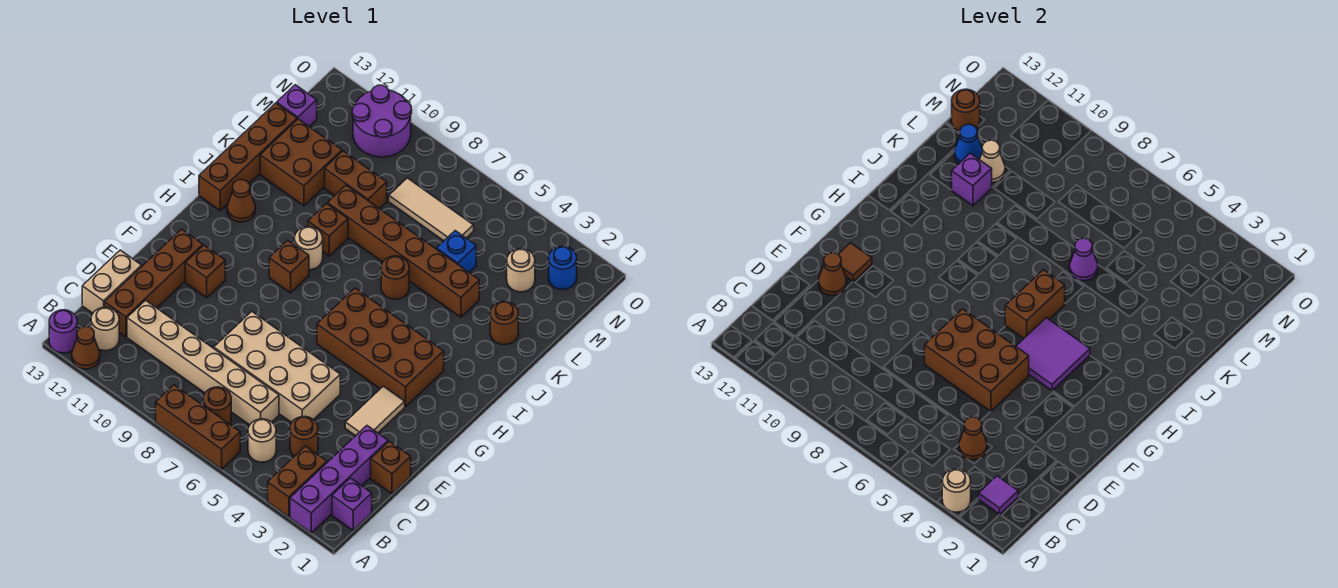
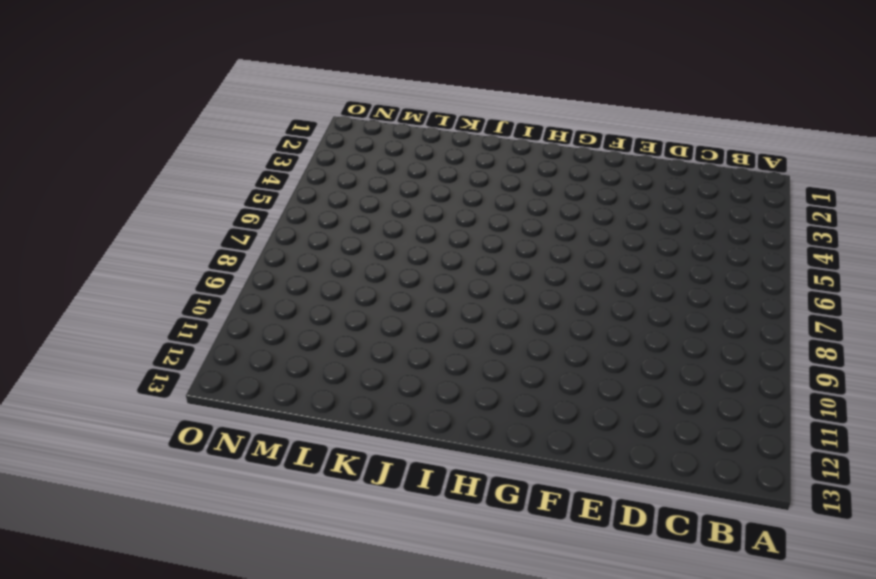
none -> purple brick A2:D2 level 1
none -> brown brick A3:B3 level 1
none -> brown brick A6:A8 level 1
none -> brown cone A12 level 1

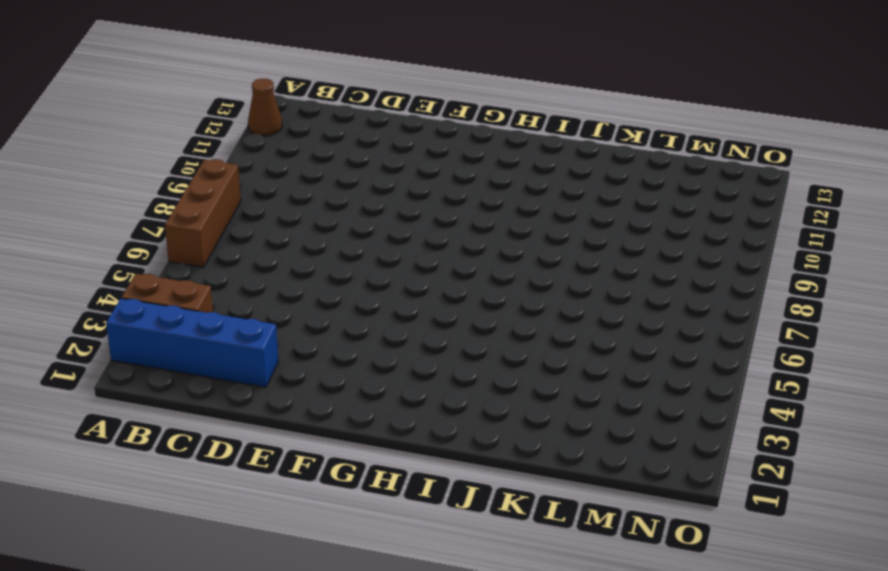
blue brick A2:D2 level 1 -> purple brick A2:D2 level 1
none -> purple round brick A13 level 1
none -> purple brick B1 level 1
none -> tan round brick B5 level 1
none -> brown round brick B7 level 1

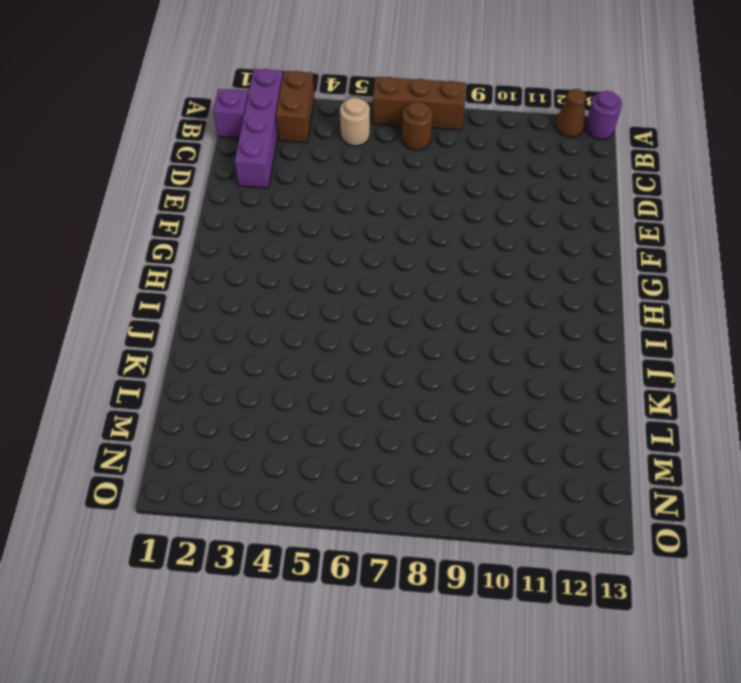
none -> tan round brick B12 level 1
none -> brown round brick C4 level 1
none -> tan brick C6:C11 level 1
none -> brown brick C12:F12 level 1

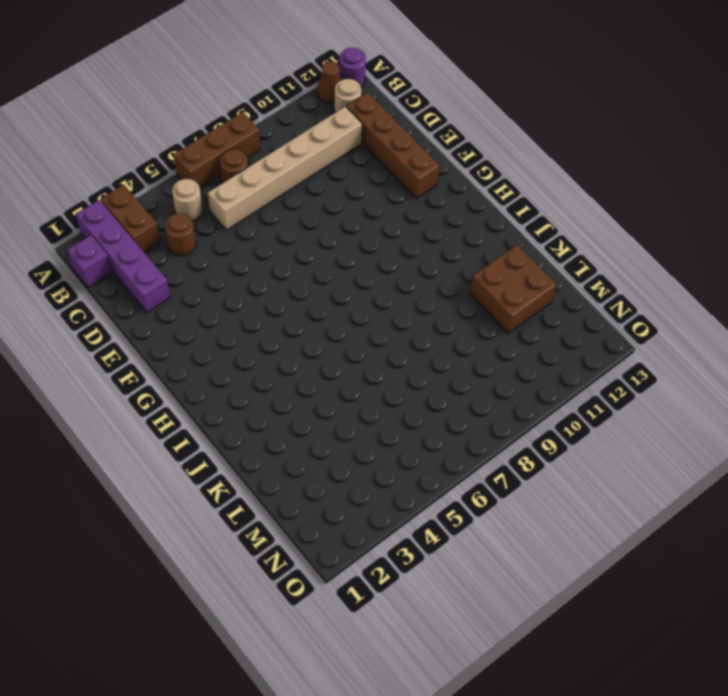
none -> tan brick C13:D13 level 1
none -> brown brick D1 level 1
none -> tan brick D5:E8 level 1
none -> tan tile E3:F3 level 1

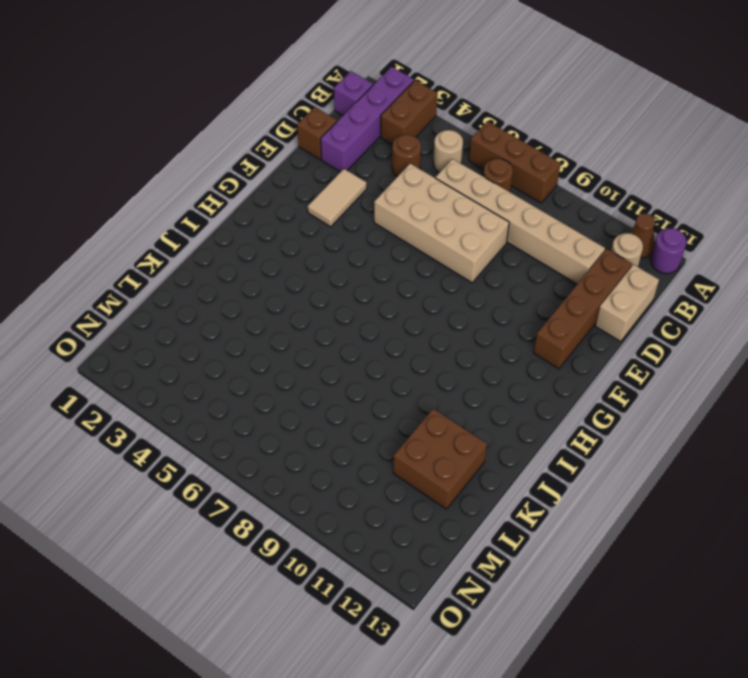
none -> brown brick F11 level 1
none -> brown brick G3:H6 level 1
none -> brown brick H9 level 1
none -> tan round brick I9 level 1

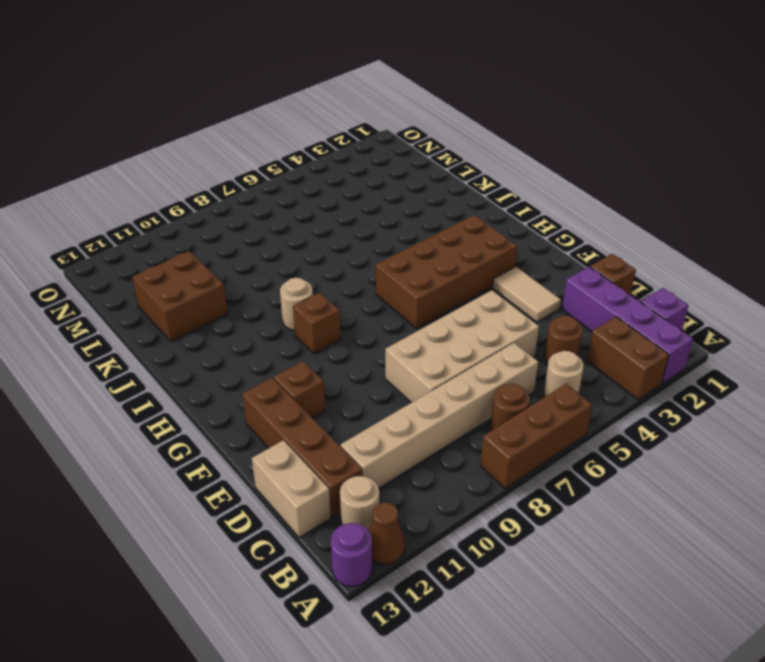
none -> brown cone I12 level 1
none -> brown brick I13:L13 level 1
none -> brown round brick J6 level 1
none -> brown brick J9 level 1

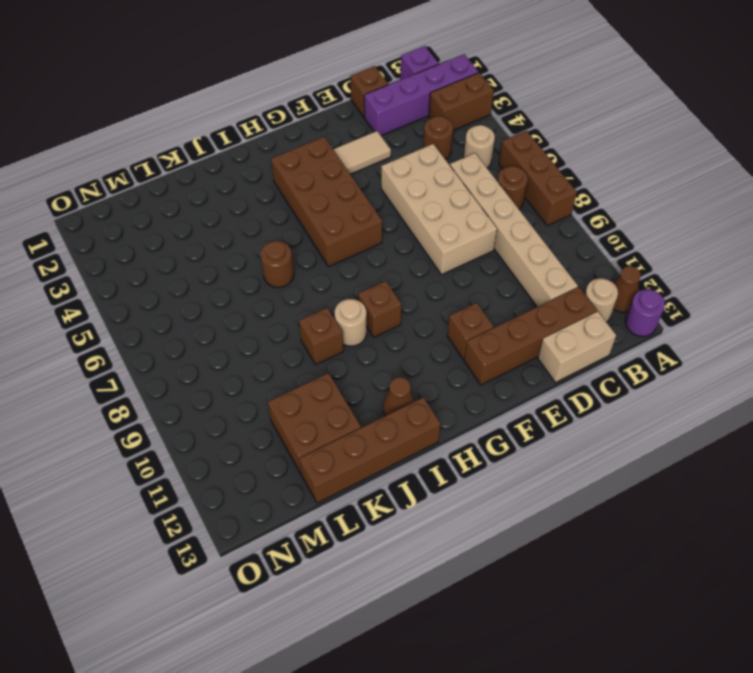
none -> brown round brick K2 level 1
none -> brown brick K4:K9 level 1
none -> blue brick L5 level 1
none -> brown brick L9:L10 level 1

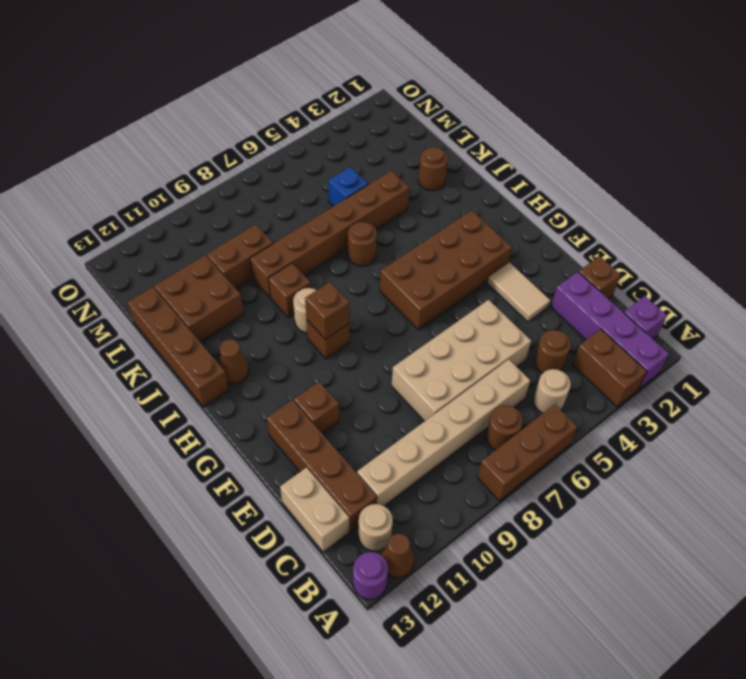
brown brick H9 level 2 -> none
none -> tan round brick M3 level 1
none -> tan tile M6:M8 level 1
none -> purple brick M13 level 1
none -> blue round brick N2 level 1

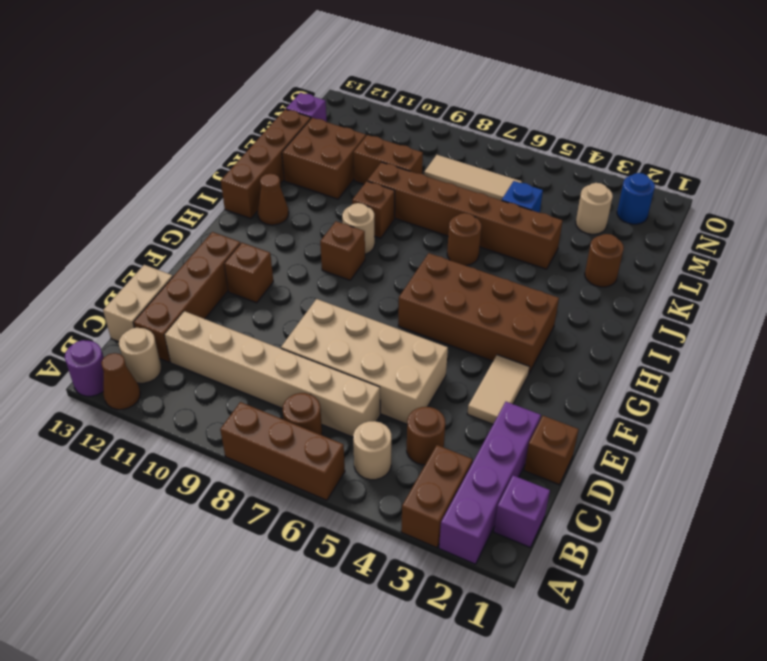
none -> purple round brick N10:O11 level 1
none -> tan round brick A3 level 2
none -> purple tile B2 level 2
none -> brown cone C4 level 2

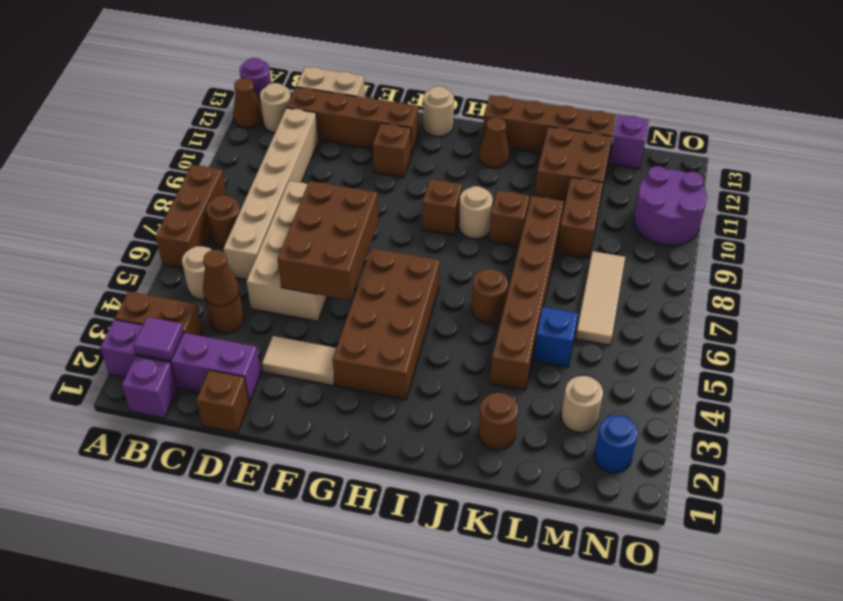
tan round brick G13 level 1 -> tan round brick A3 level 2
none -> brown cone E12 level 2
none -> brown tile F12 level 2
none -> purple tile G4:H5 level 2
none -> brown brick H6:I6 level 2

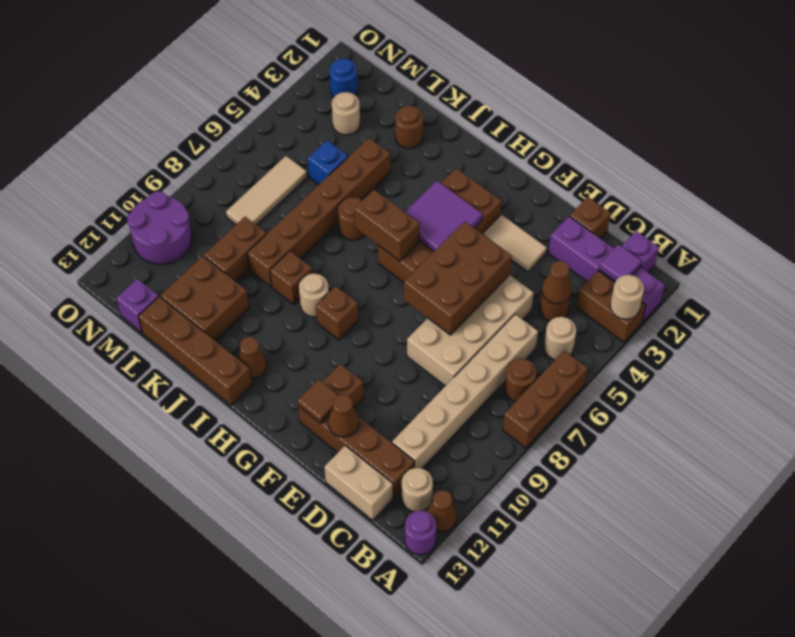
none -> purple cone K6 level 2
none -> purple brick K11 level 2
none -> tan cone L11 level 2
none -> blue cone L12 level 2

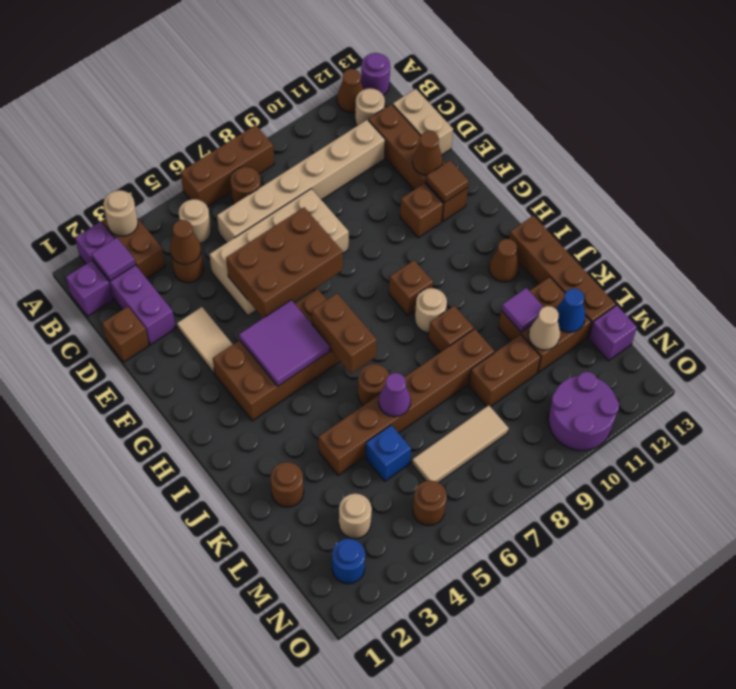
purple tile K11 level 2 -> purple brick K11 level 2
brown round brick N5 level 1 -> brown round brick M13 level 2

